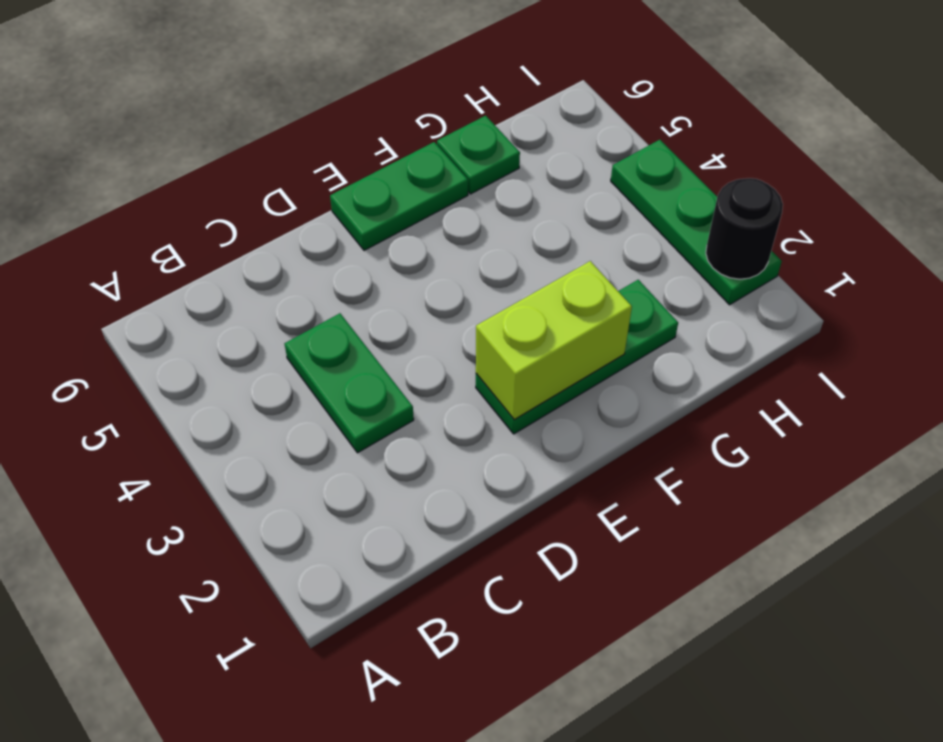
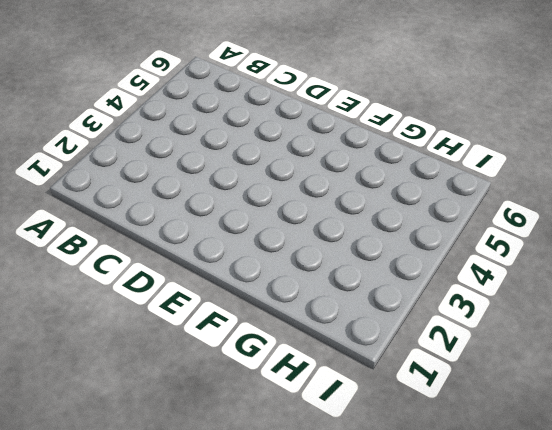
none -> green plate C3:C4 level 1
none -> green plate E2:G2 level 1

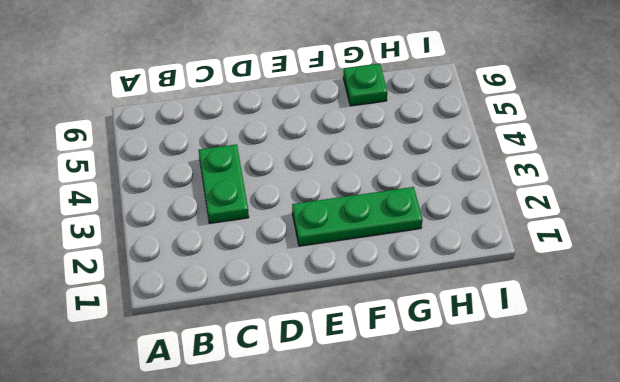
none -> green plate E6:F6 level 1
none -> green plate I2:I4 level 1

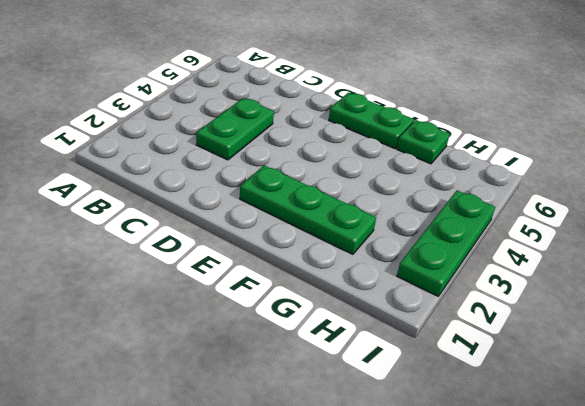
none -> lime brick E2:F2 level 2
none -> black round brick I2 level 2

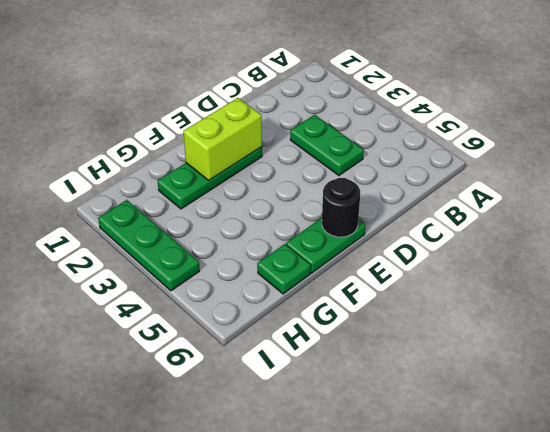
black round brick E6 level 2 -> black round brick I2 level 2

